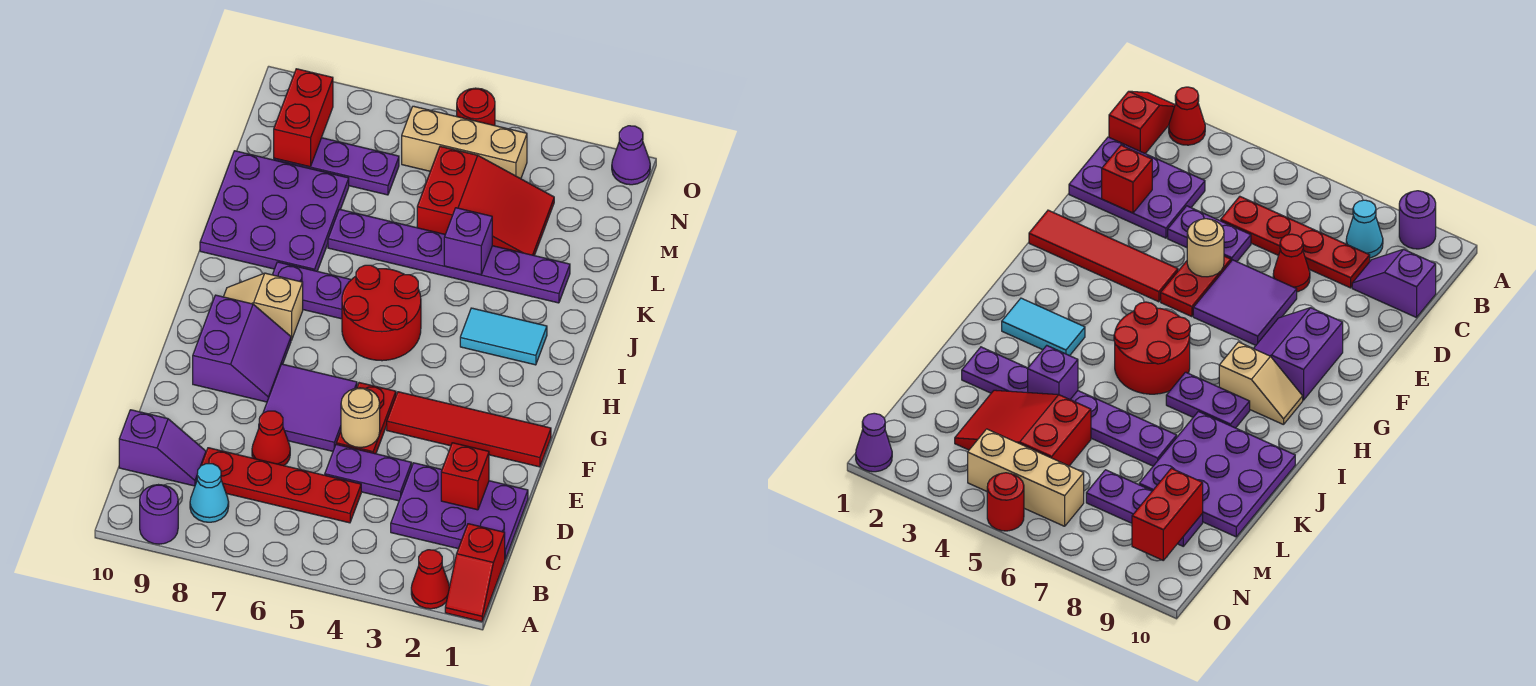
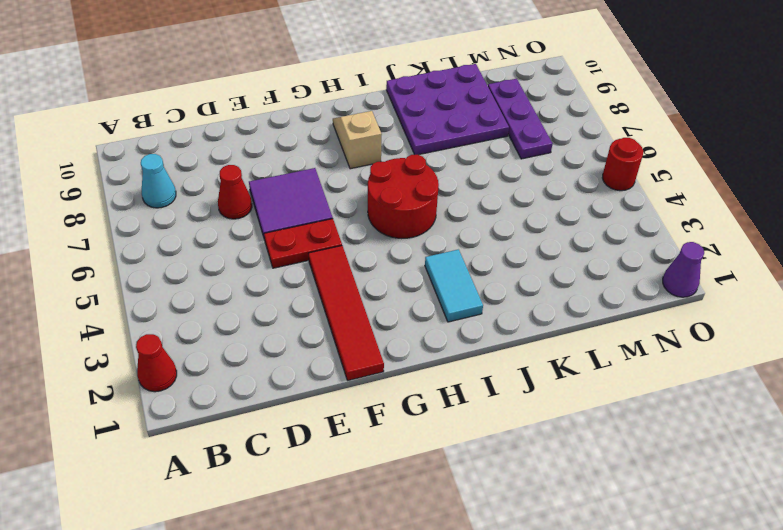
none -> red slope A1:B1 level 1 top B
none -> purple round brick A9 level 1
none -> purple plate C1:D3 level 1

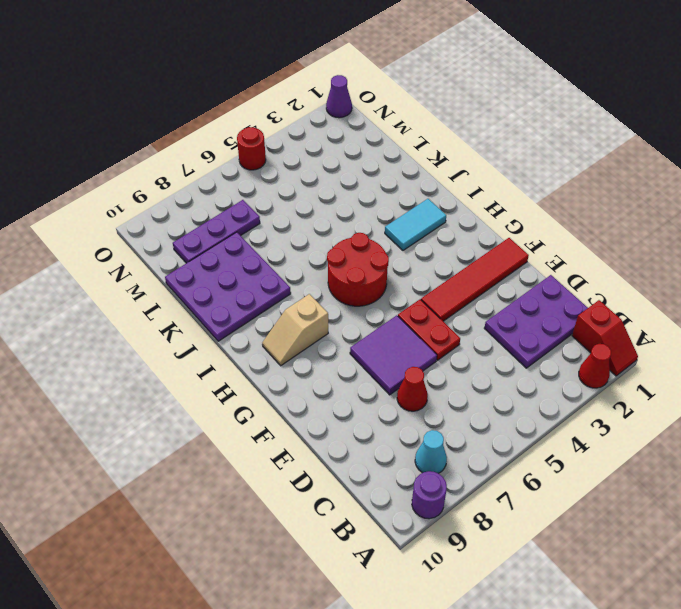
none -> red plate C5:C8 level 1
none -> purple slope C9:C10 level 1 top 10
none -> purple plate D4:D5 level 1

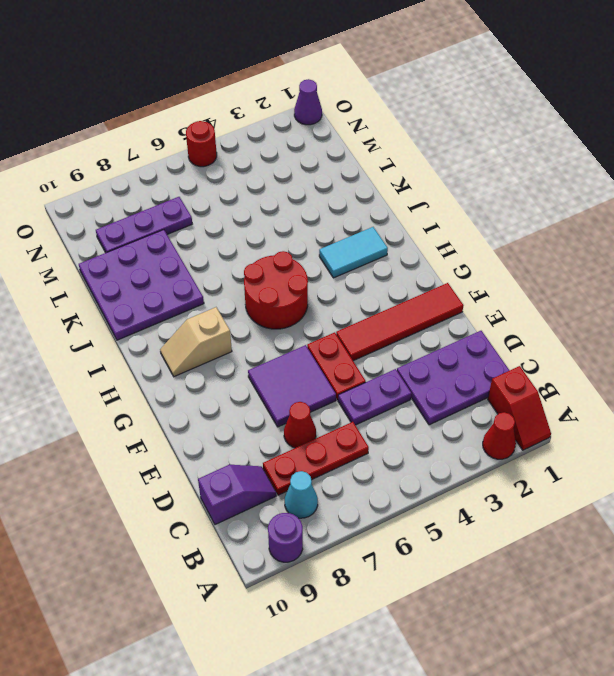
red plate C6:C8 level 1 -> red plate C5:C8 level 1
none -> purple slope F8:G9 level 1 top 9
none -> purple plate I7:I8 level 1
none -> purple plate K2:K7 level 1

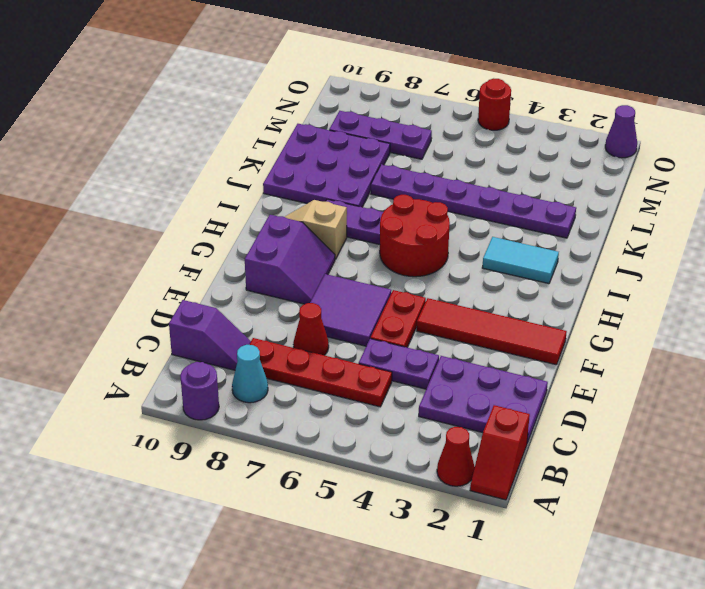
none -> red slope L3:M5 level 1 top 5
none -> tan brick N4:N6 level 1
none -> red brick D2 level 2

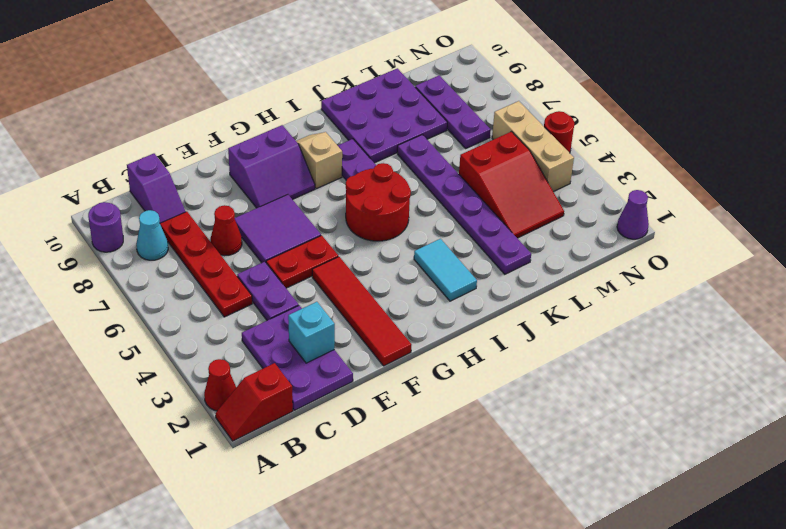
cyan brick D2 level 2 -> red brick D2 level 2
none -> tan round brick E5 level 2
none -> purple brick K4 level 2
none -> red brick M9:N9 level 2

